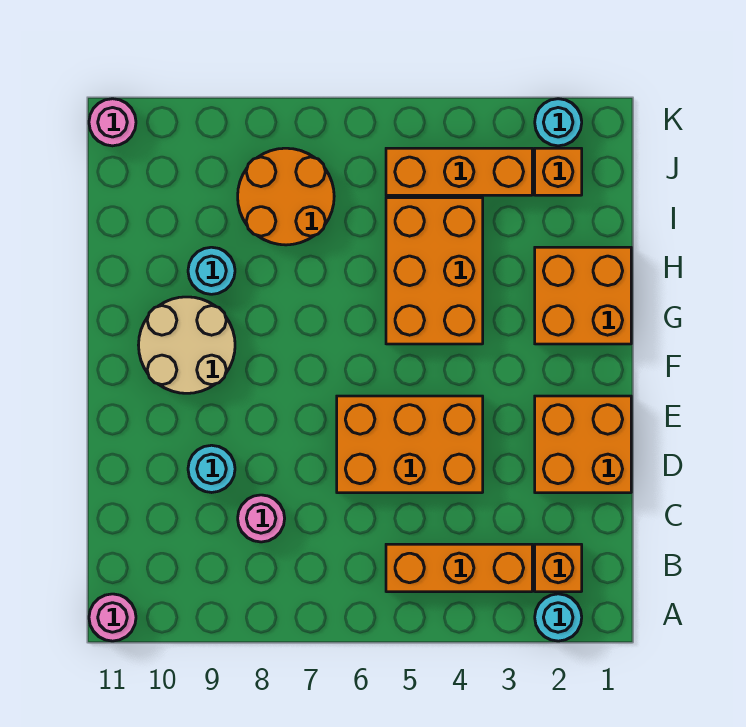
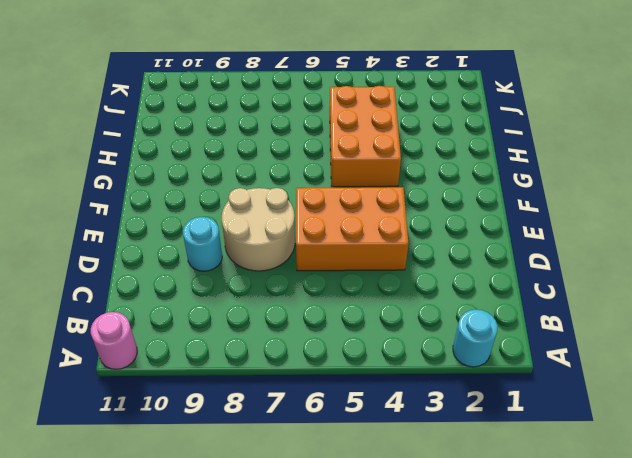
tan round brick D7:E8 level 1 -> tan round brick F9:G10 level 1
none -> orange brick B2 level 1
none -> orange brick B3:B5 level 1
none -> pink round brick C8 level 1

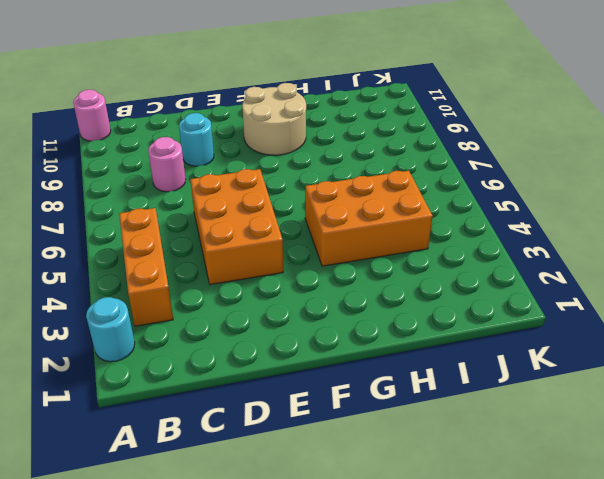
none -> orange brick B2 level 1
none -> orange brick D1:E2 level 1
none -> orange brick G1:H2 level 1

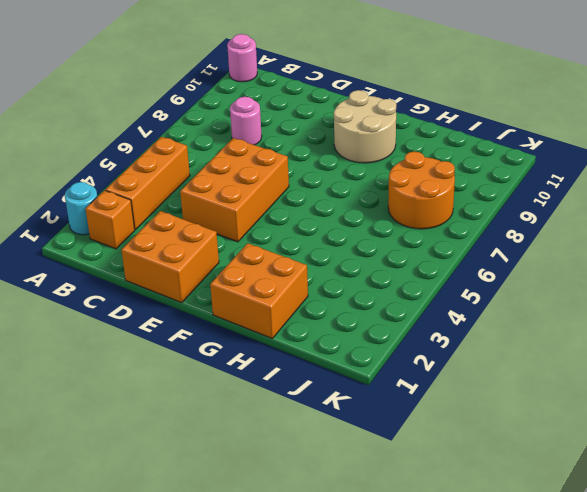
none -> cyan round brick D9 level 1
none -> orange brick G4:I5 level 1
none -> cyan round brick H9 level 1

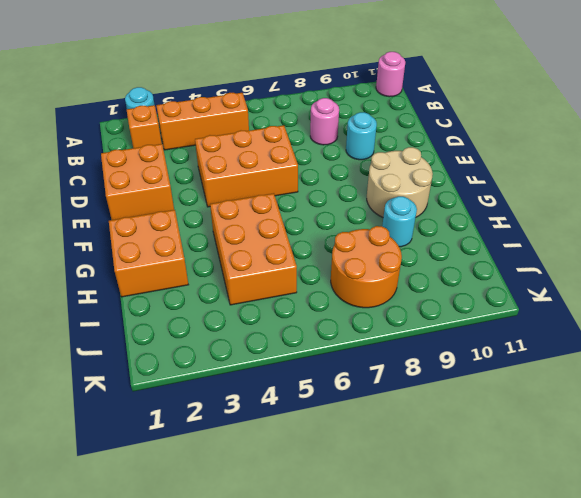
none -> orange brick J2 level 1
none -> orange brick J3:J5 level 1
none -> cyan round brick K2 level 1

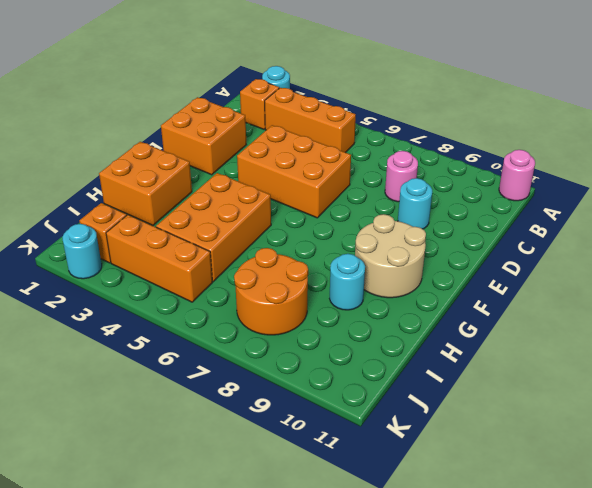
none -> pink round brick K11 level 1

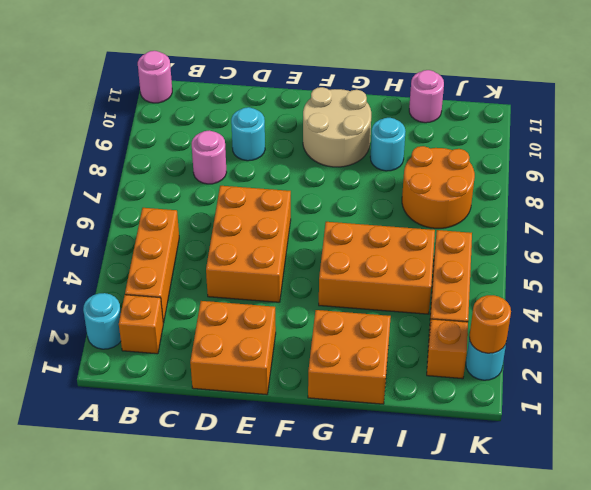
pink round brick I11 level 1 -> pink round brick K11 level 1
orange round brick K2 level 2 -> none

